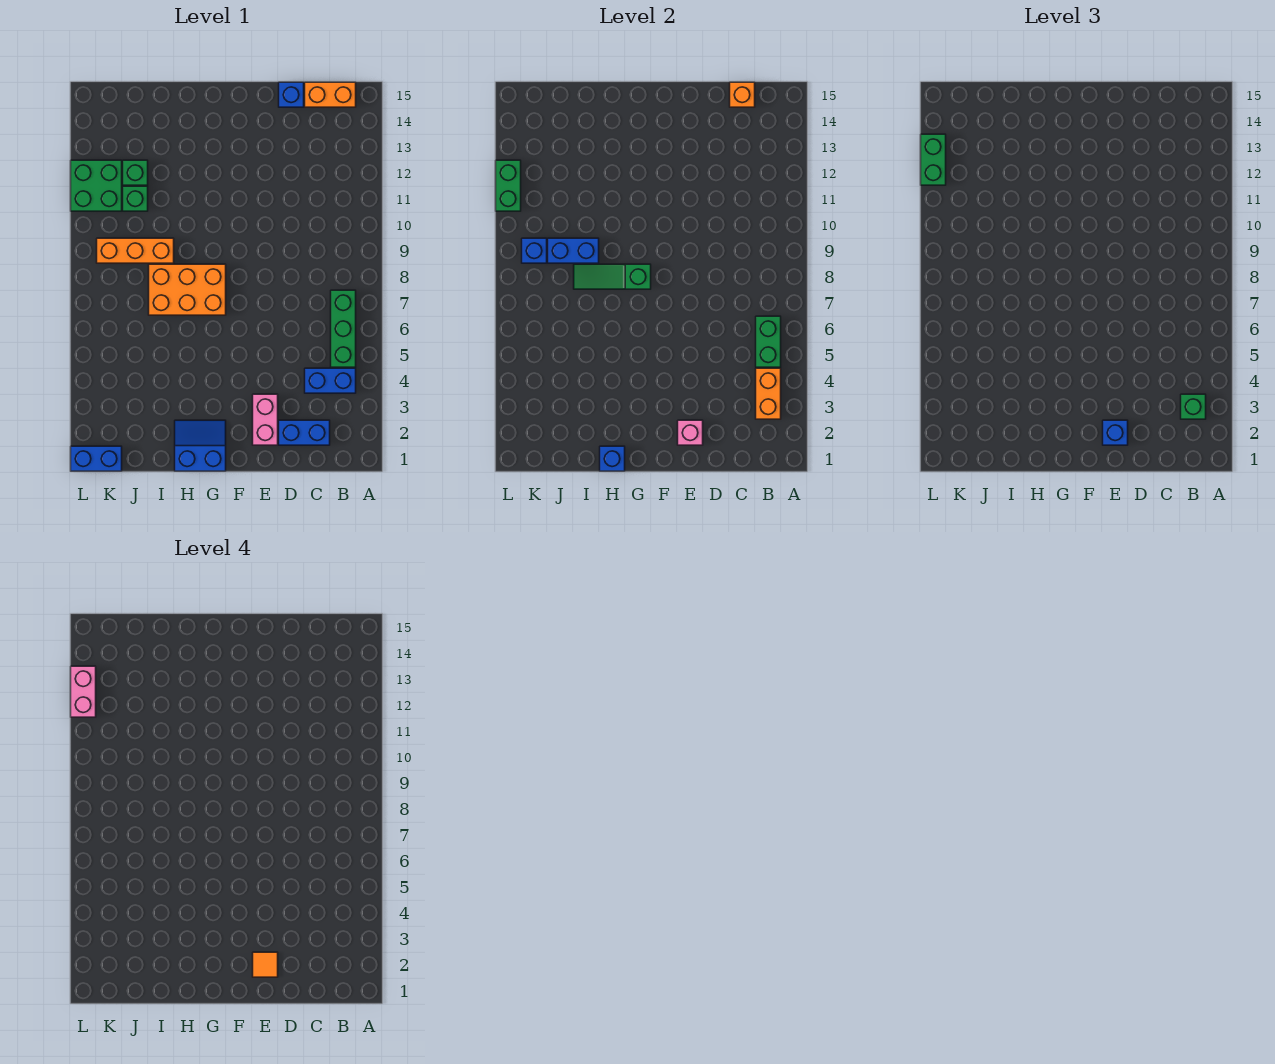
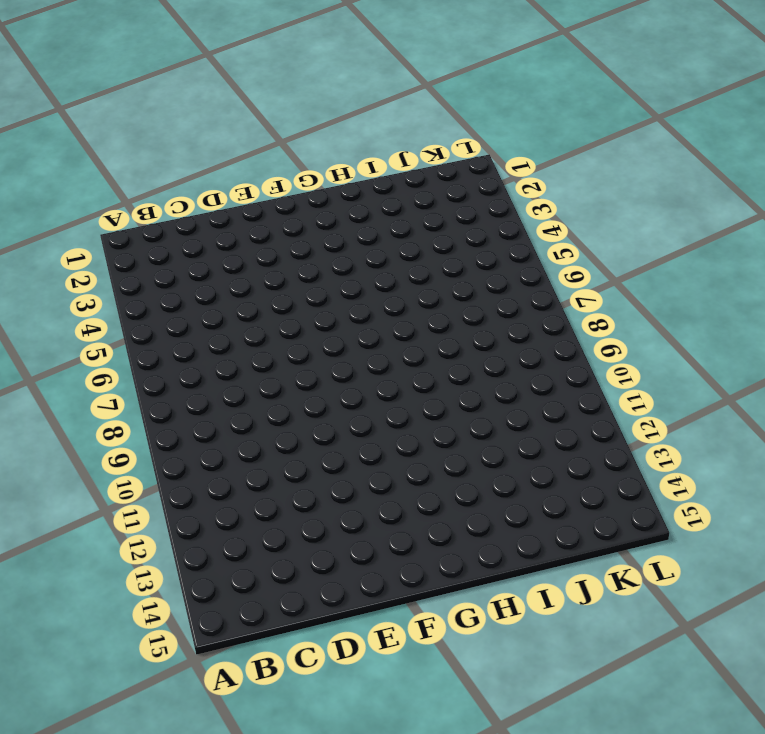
none -> blue brick B4:C4 level 1
none -> green brick B5:B7 level 1
none -> orange brick B15:C15 level 1

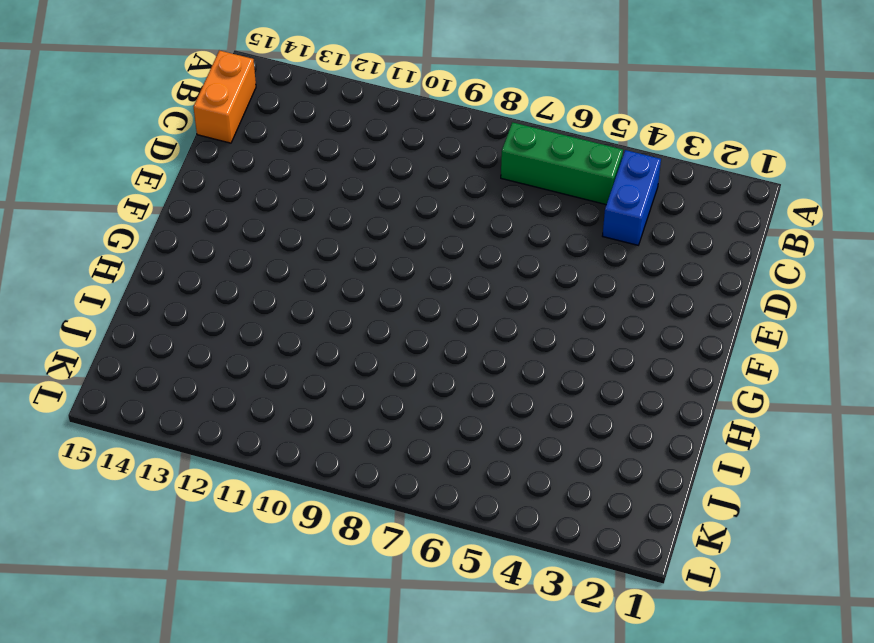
none -> blue brick C2:D2 level 1
none -> blue brick D15 level 1
none -> pink brick E2:E3 level 1

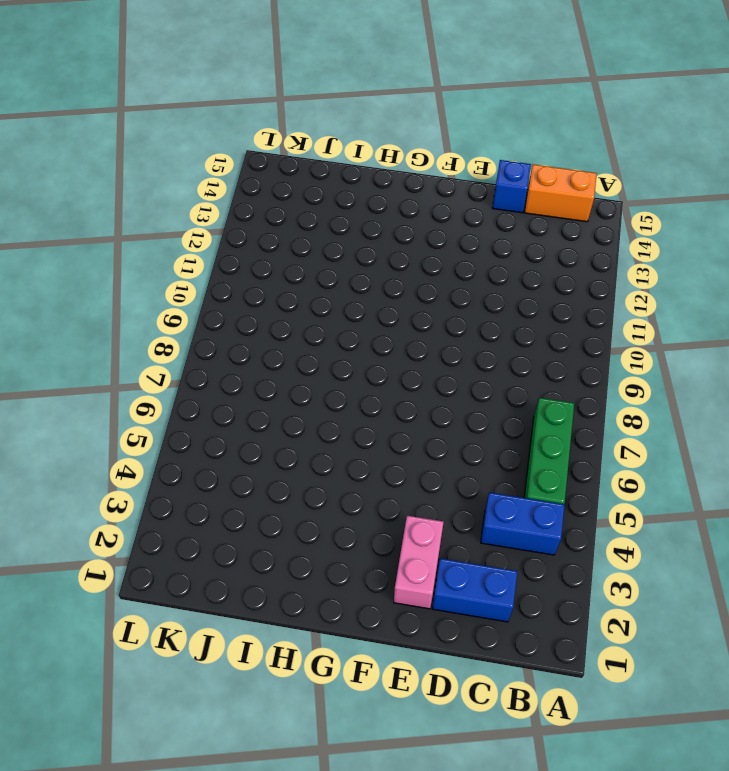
none -> blue slope G1:H2 level 1 top 1
none -> orange brick G7:I8 level 1
none -> orange brick I9:K9 level 1

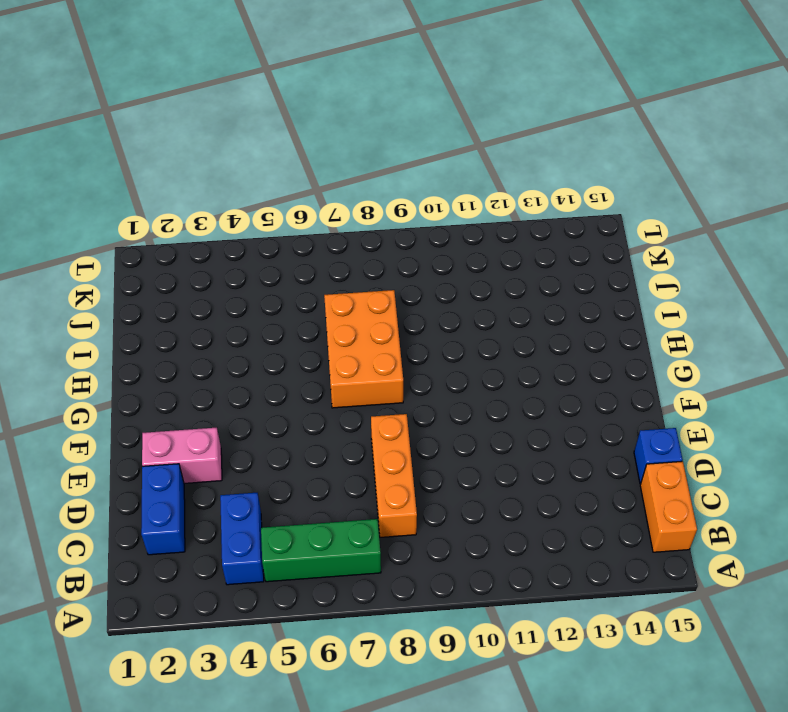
orange brick C8:E8 level 1 -> orange brick I9:K9 level 1
none -> blue slope G1:H2 level 1 top 1
none -> green brick J11 level 1
none -> green brick J12 level 1

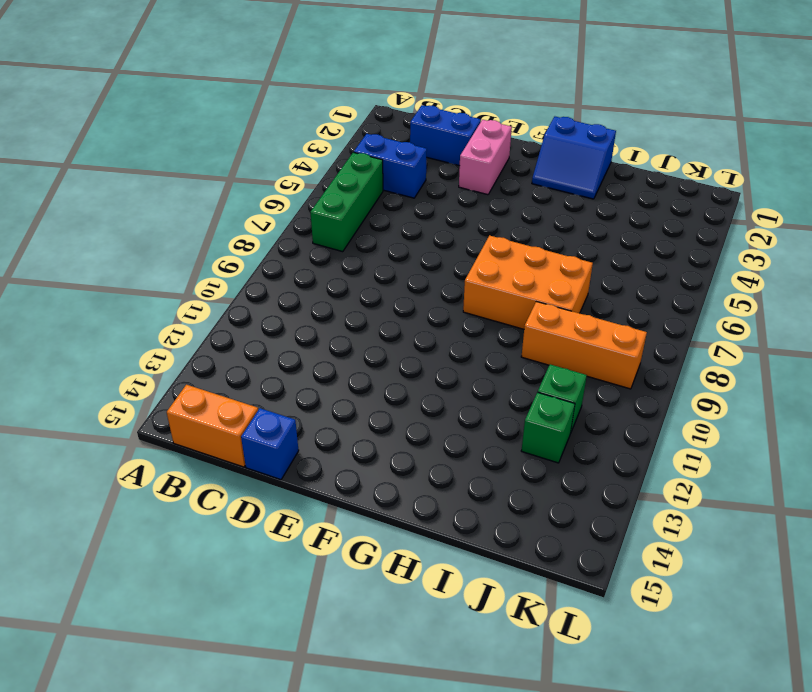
none -> blue brick K1:L1 level 1
none -> green brick K11:L12 level 1
none -> orange brick B3:B4 level 2

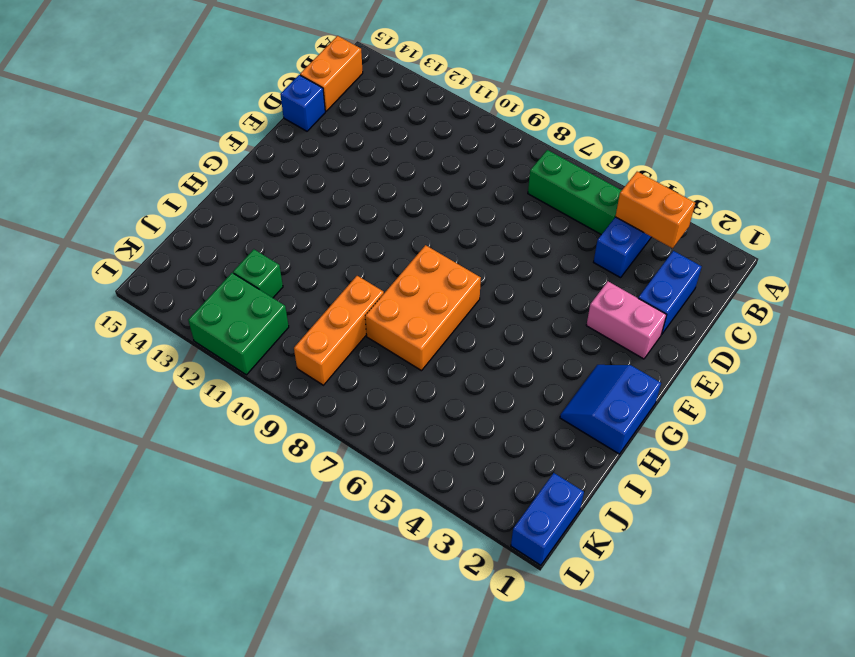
none -> green brick J11 level 1
none -> green brick B5:B6 level 2
none -> orange brick C15 level 2

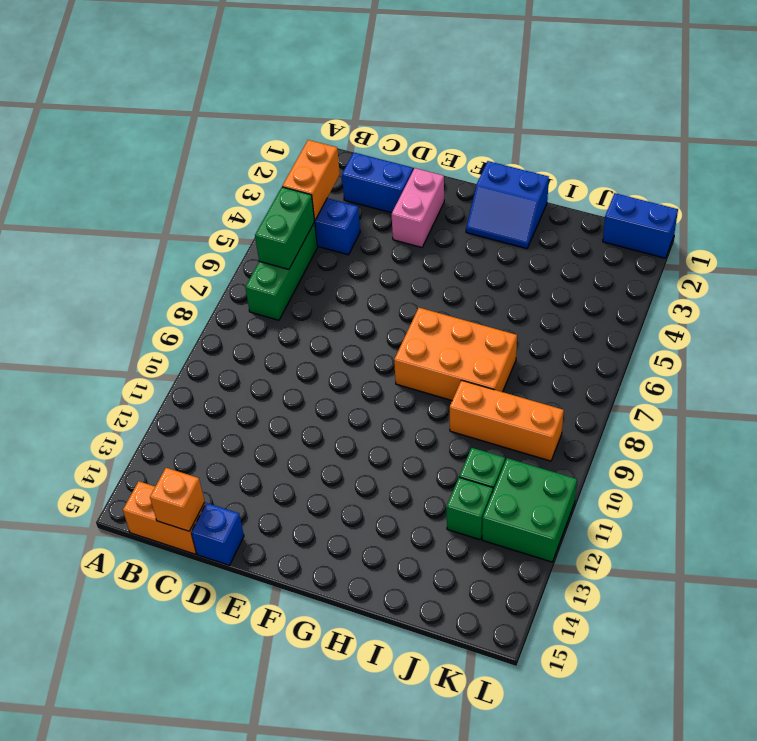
none -> pink brick E2 level 2
none -> green slope G8:I8 level 2 top G
none -> blue brick H1 level 2

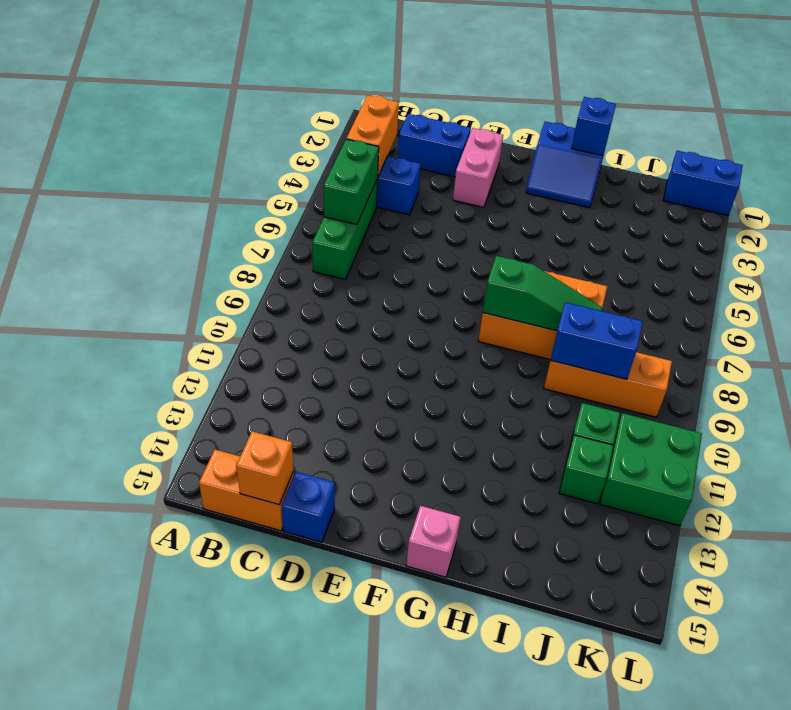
pink brick G15 level 1 -> pink brick E2 level 2
none -> blue brick K9 level 2
none -> green brick L11:L12 level 2
none -> green brick B3 level 3

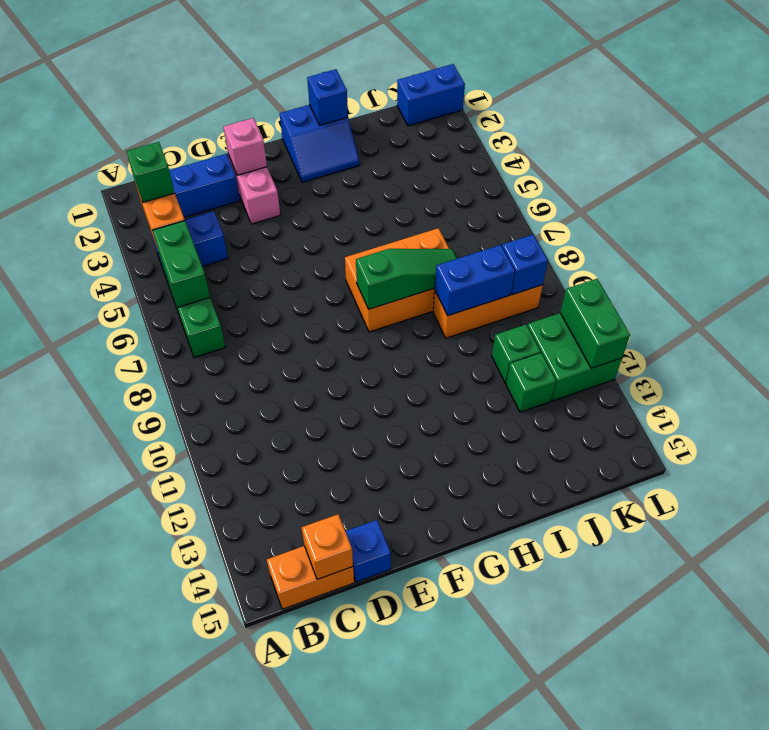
none -> blue brick E2 level 3
none -> green brick L12:L13 level 3
none -> orange tile E2 level 4

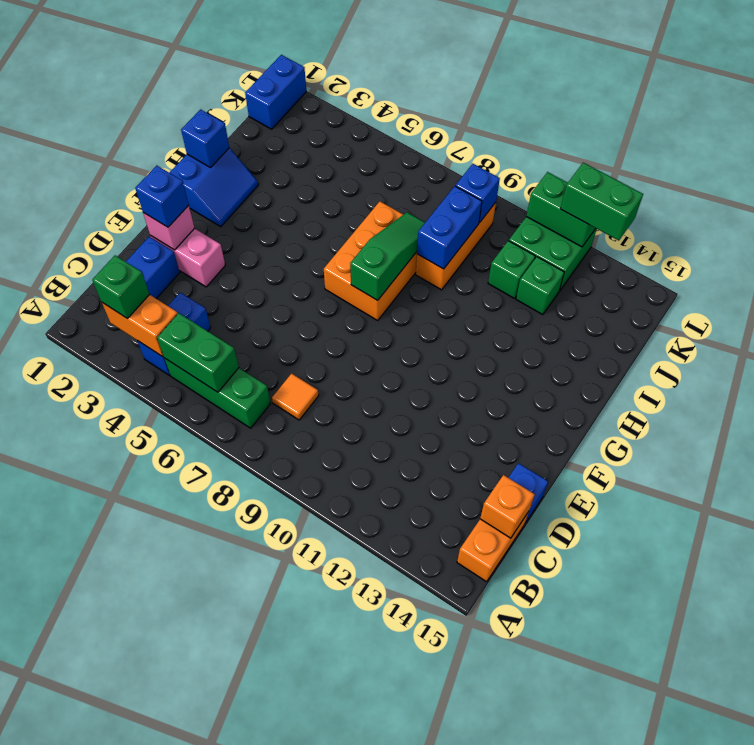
orange tile C8 level 1 -> orange tile E2 level 4
none -> pink brick L12:L13 level 4

